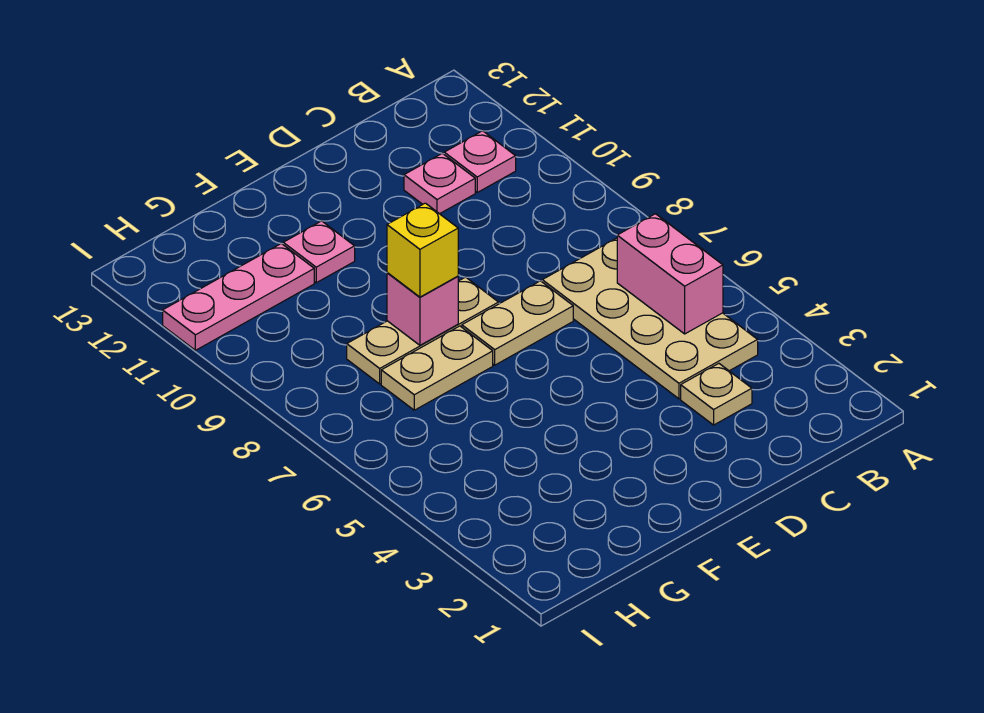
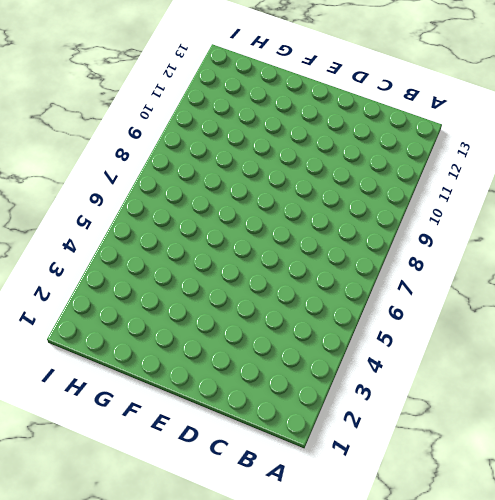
none -> tan plate B4:C7 level 1
none -> pink plate B11 level 1
none -> tan plate C3 level 1

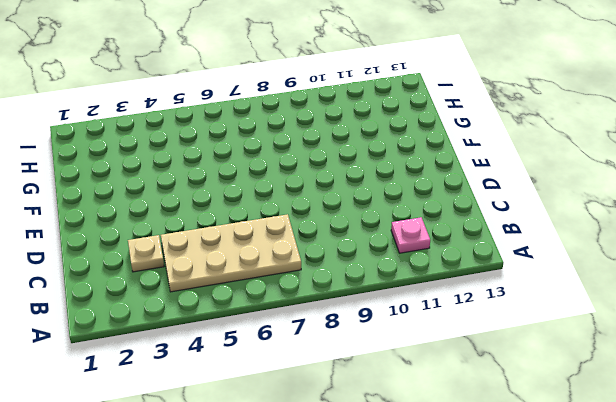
none -> pink plate C11 level 1
none -> tan plate D7:E7 level 1
none -> tan plate E8:G8 level 1

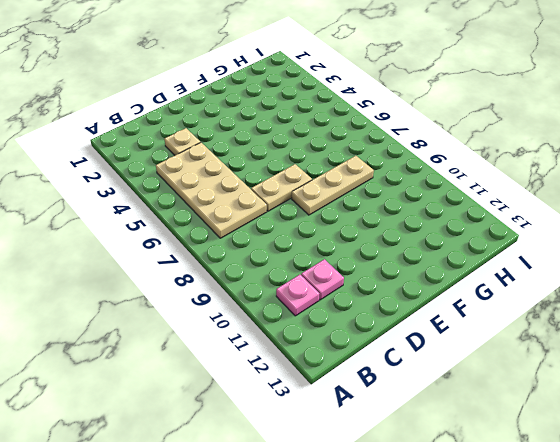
none -> tan plate F7:G7 level 1
none -> pink plate F11 level 1
none -> pink plate G11:I11 level 1

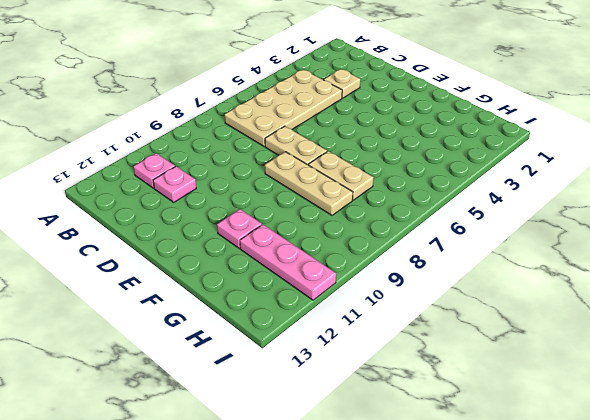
none -> pink brick B5:B6 level 2
none -> pink brick F8 level 2
none -> yellow brick F8 level 3

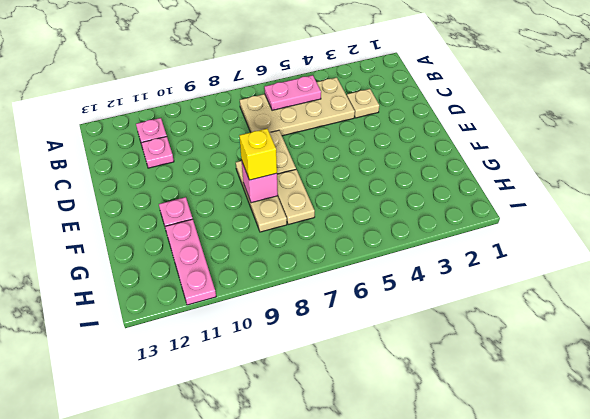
pink plate B5:B6 level 2 -> pink brick B5:B6 level 2

